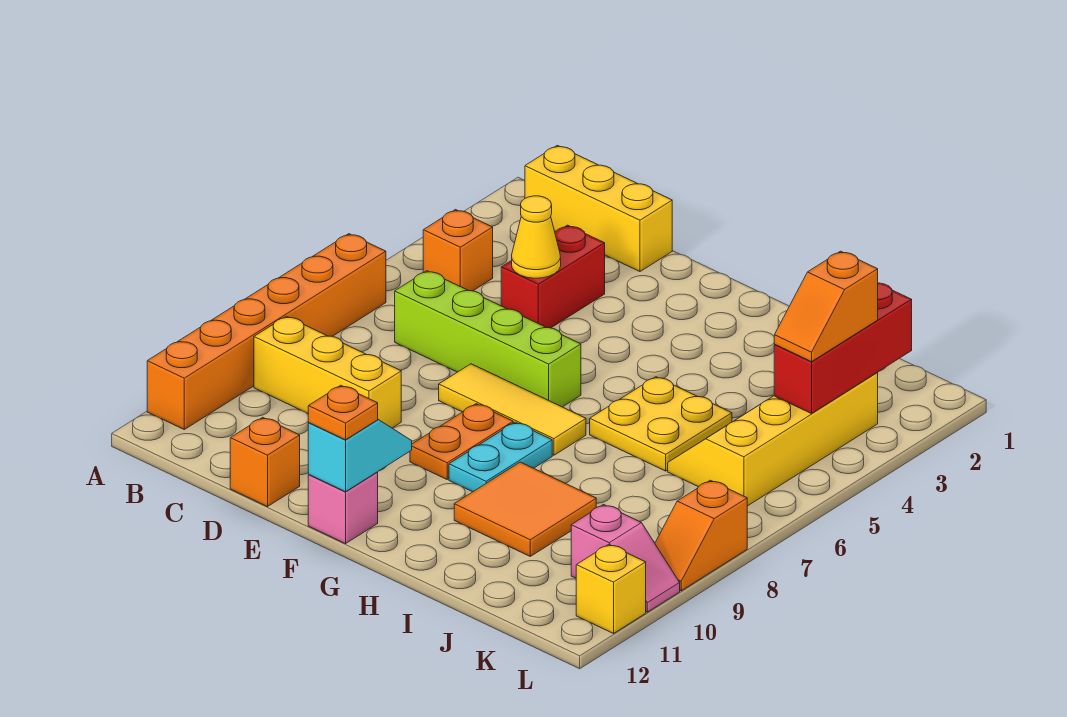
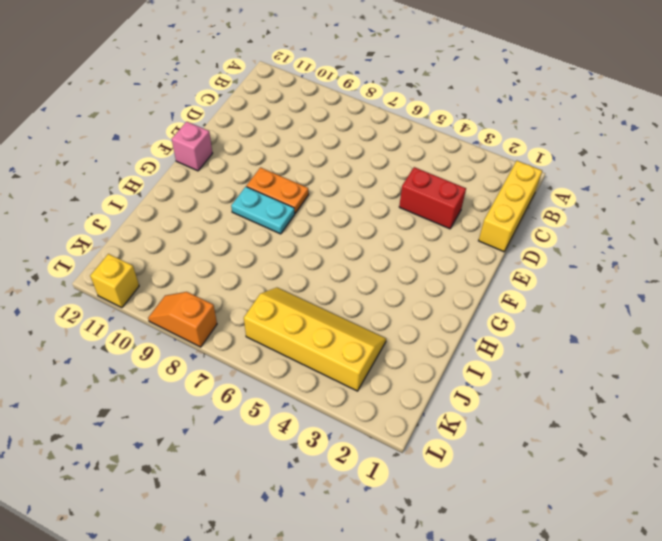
none -> orange brick A6:A11 level 1
none -> orange brick B4 level 1
none -> yellow brick B9:D9 level 1

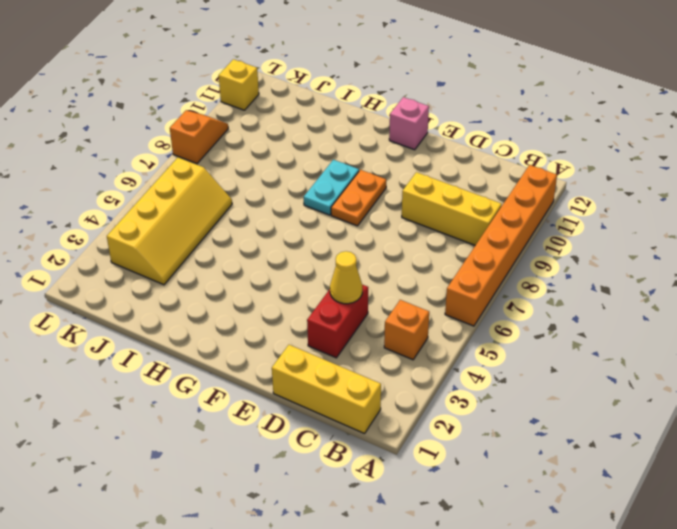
none -> lime brick C6:F6 level 1
none -> orange brick D12 level 1
none -> yellow tile E7:G7 level 1

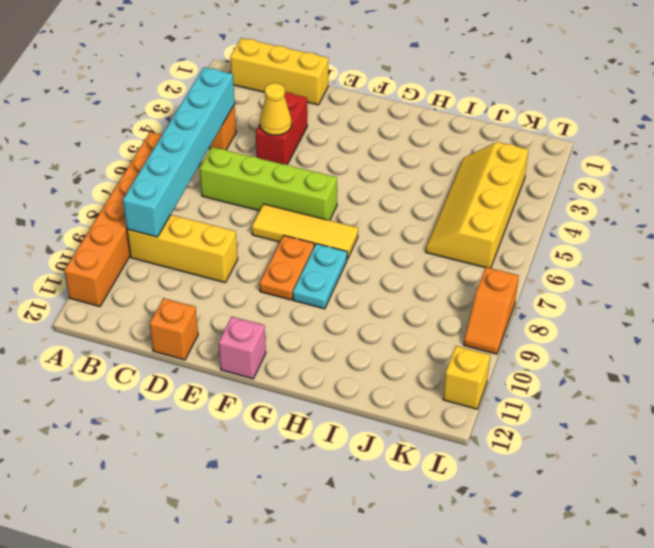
cyan brick B4:B9 level 2 -> none
none -> yellow plate H5:I6 level 1
none -> orange tile H9:I10 level 1
none -> pink slope K10:L10 level 1 top K

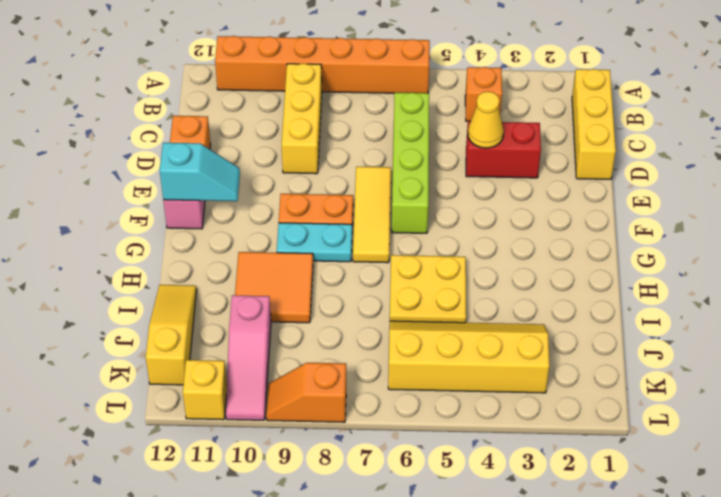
yellow slope I12:K12 level 1 top K -> none
pink slope J10:L10 level 1 top J -> pink slope K10:L10 level 1 top K
none -> red brick K2:K4 level 2
none -> orange plate F12 level 3
none -> orange slope K3:K4 level 3 top 3

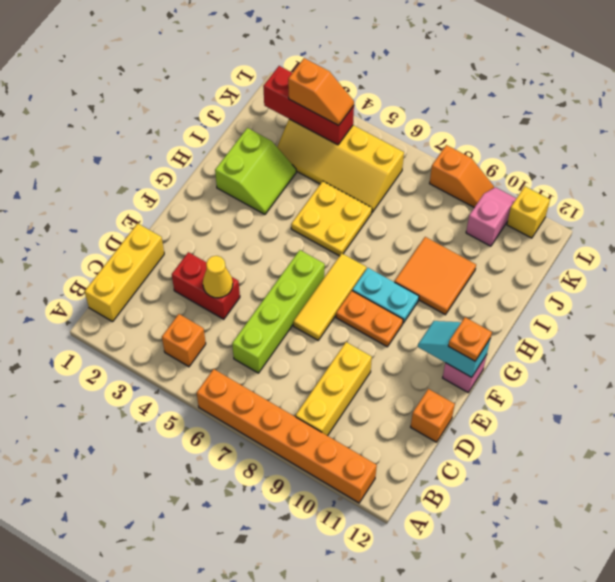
lime slope H2:I3 level 1 top 2 -> none

